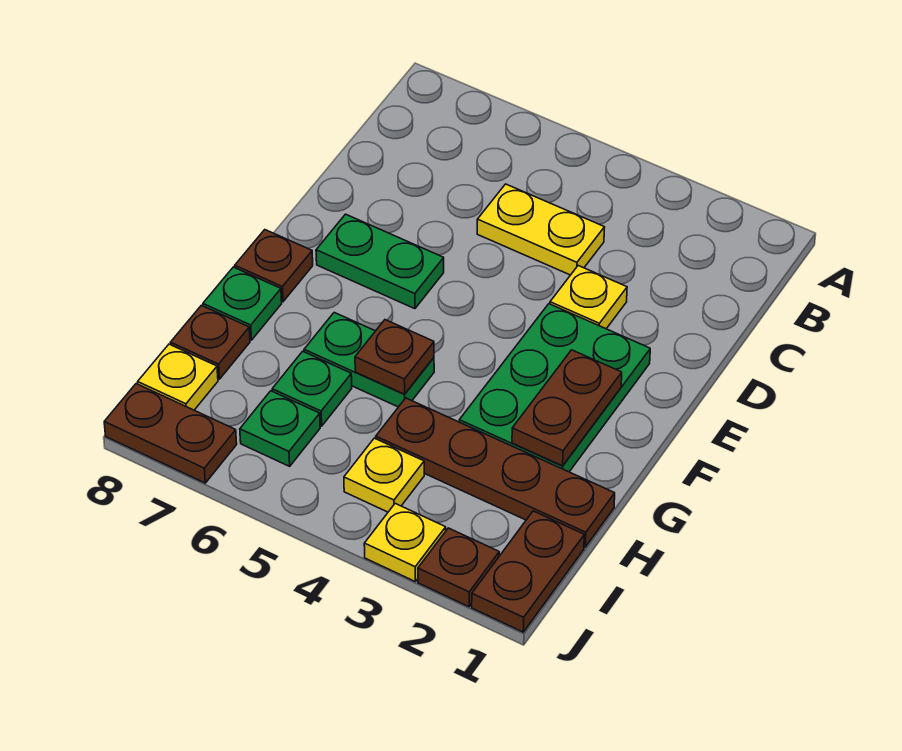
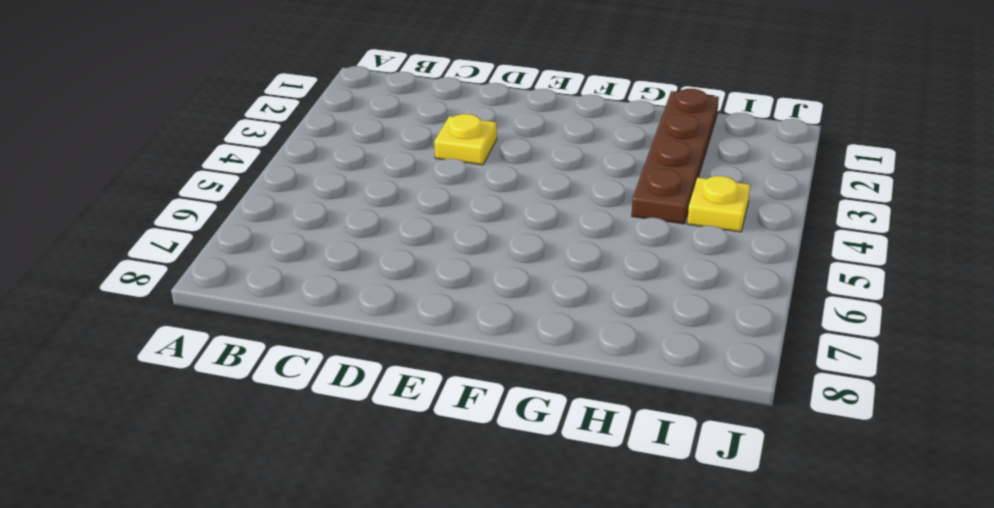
none -> yellow plate C4:C5 level 1
none -> green plate E2:G3 level 1
none -> green plate E6:E7 level 1

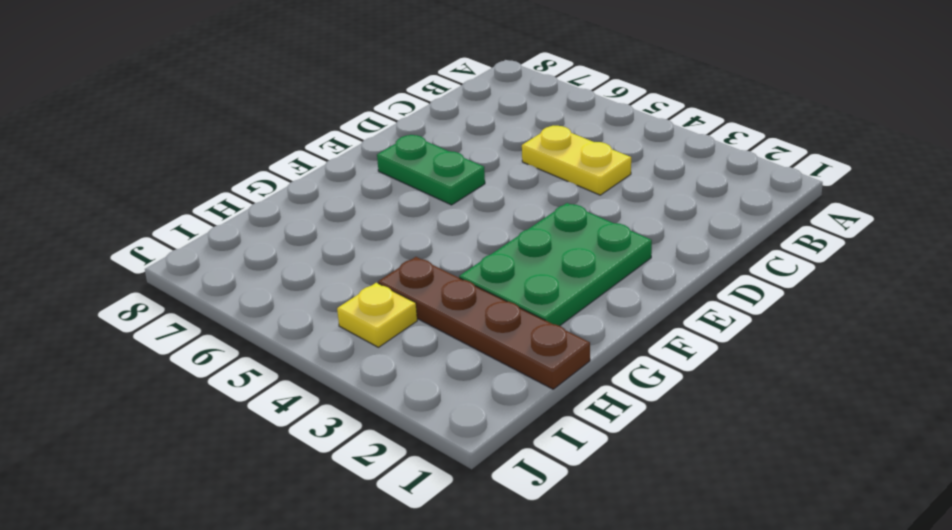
none -> yellow plate D3 level 1
none -> brown plate F8 level 1
none -> green plate G5:G6 level 1

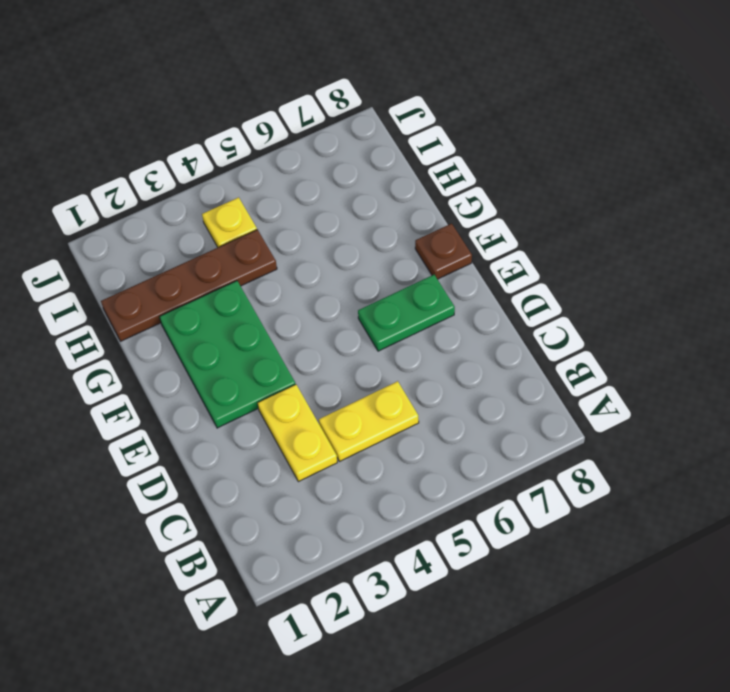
yellow plate C3:D3 level 1 -> yellow plate D3 level 1
none -> green plate G5:G6 level 1
none -> green plate G8 level 1
none -> green plate H6 level 1

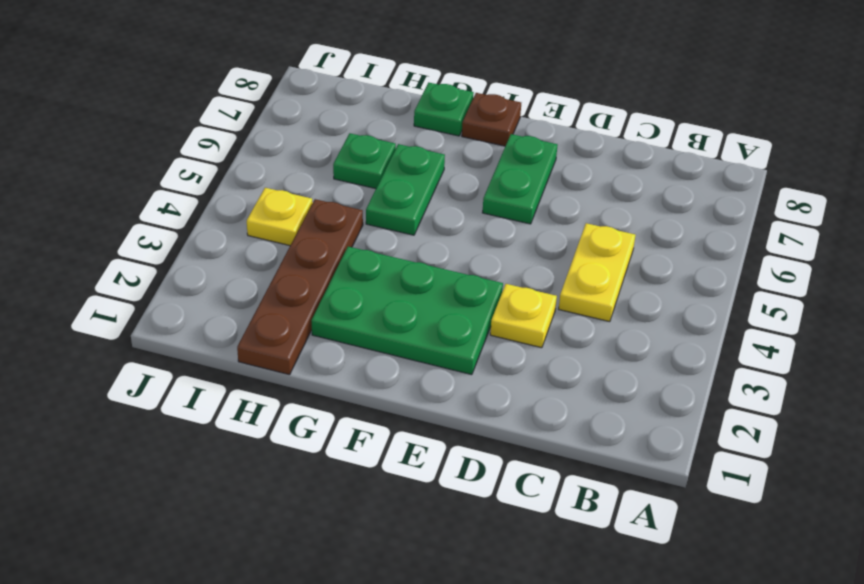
none -> brown plate H8 level 1
none -> brown plate I1:J1 level 1
none -> green plate I6 level 1

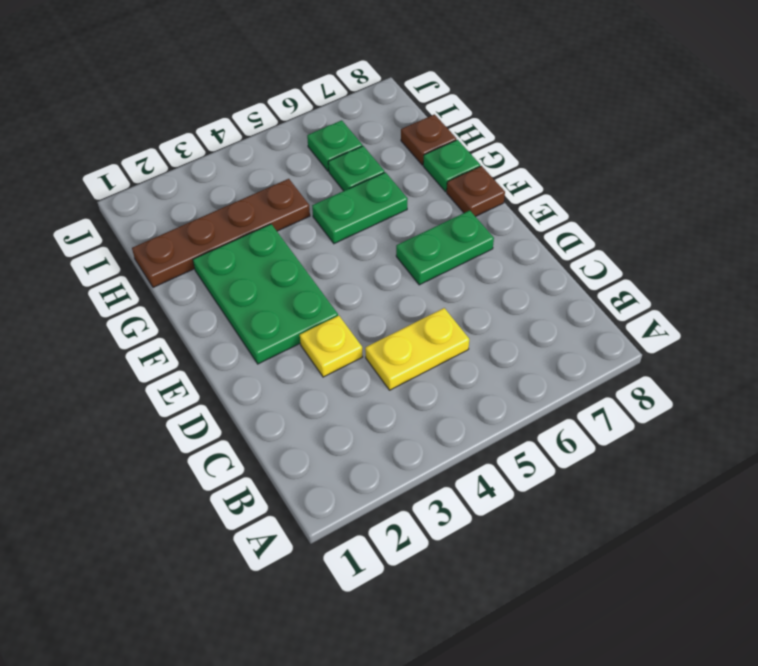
none -> brown plate I1:J1 level 1
none -> yellow plate I4 level 1
none -> yellow plate I8 level 1

